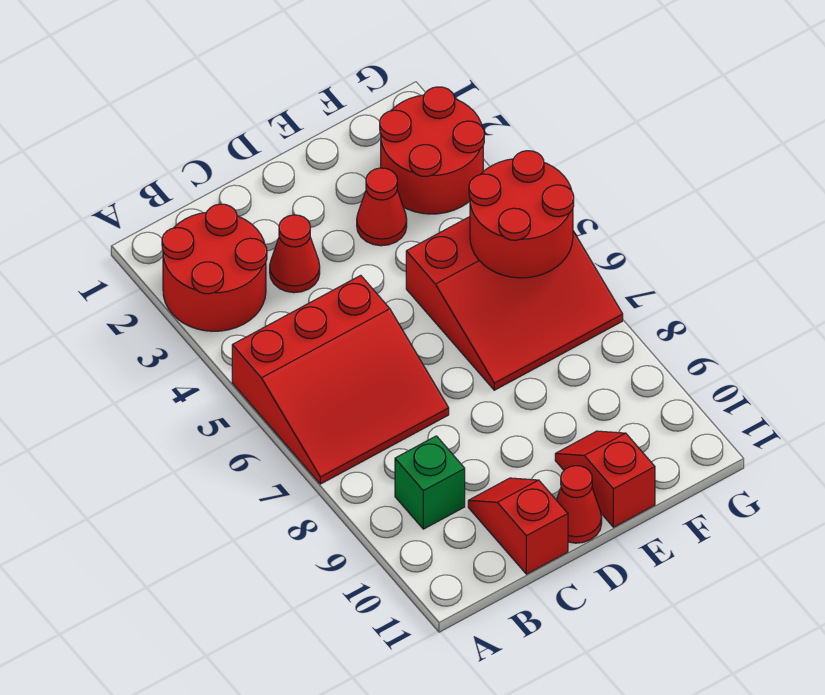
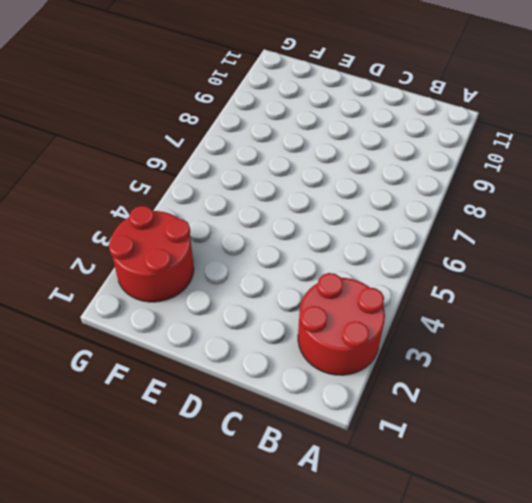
none -> red slope A5:C7 level 1 top 5
none -> green brick B9 level 1

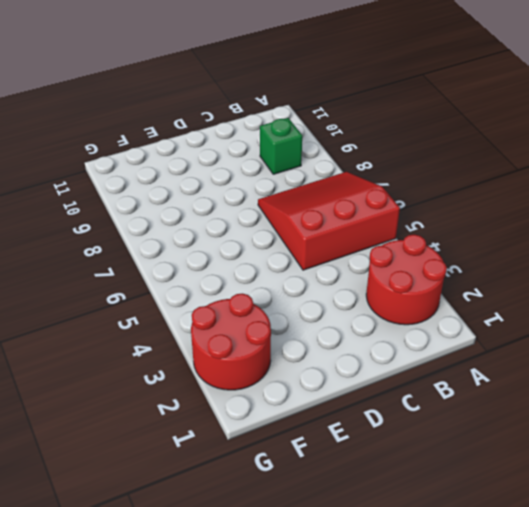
none -> red cone C3 level 1
none -> red slope C10:C11 level 1 top 11

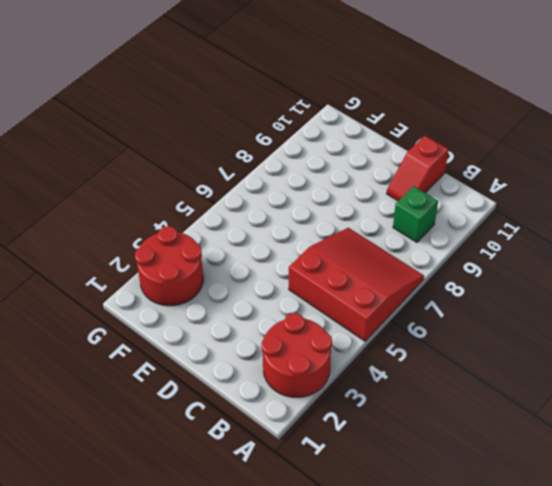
none -> red cone C3 level 1
none -> red cone D11 level 1

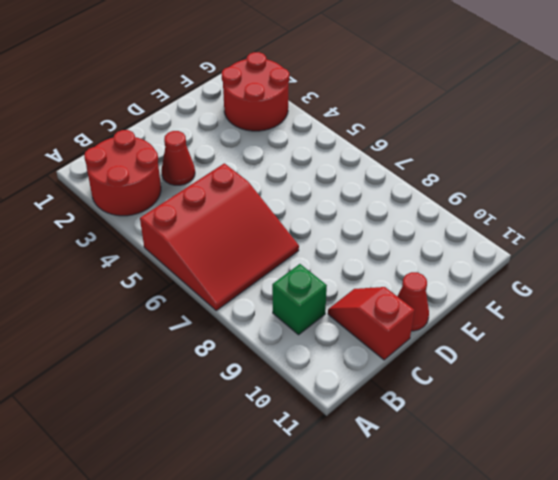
none -> red cone E3 level 1
none -> red slope E5:G7 level 1 top 5

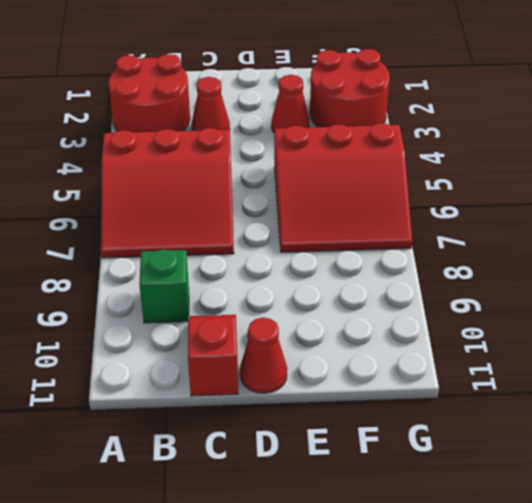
none -> red slope E10:E11 level 1 top 11
none -> red round brick F5:G6 level 2

